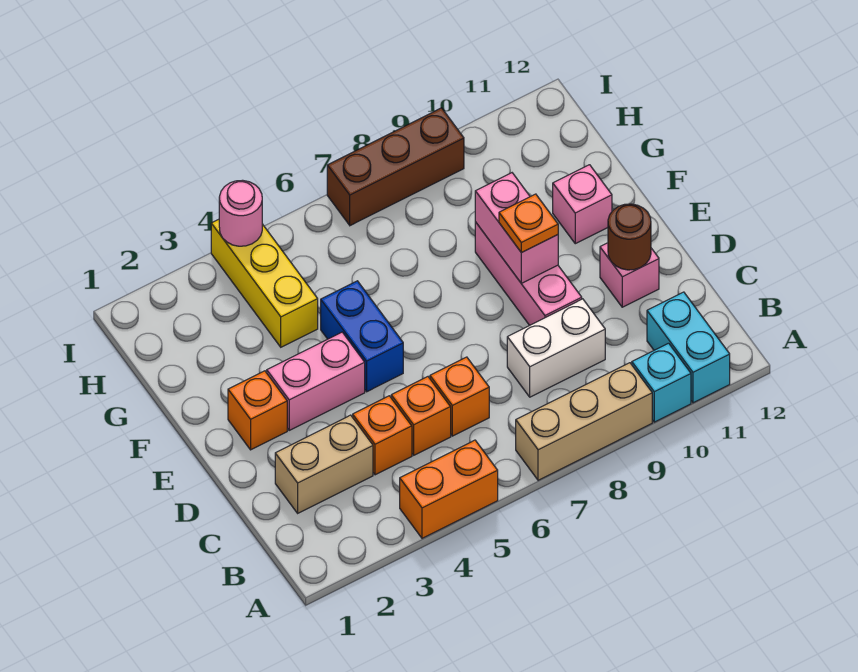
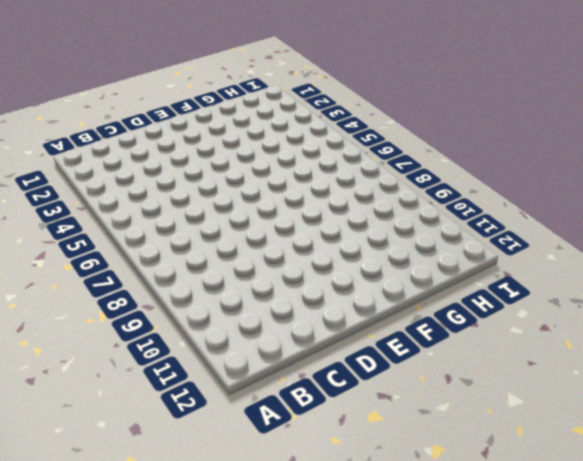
none -> orange brick A4:A5 level 1
none -> tan brick A7:A9 level 1
none -> cyan brick A10 level 1

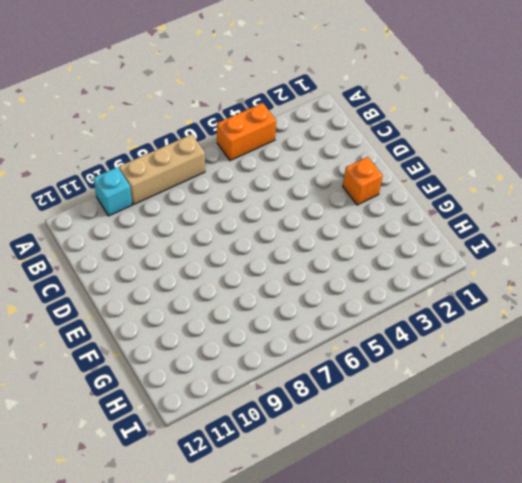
none -> cyan brick A11:B11 level 1
none -> tan brick C2:C3 level 1
none -> orange brick C4 level 1

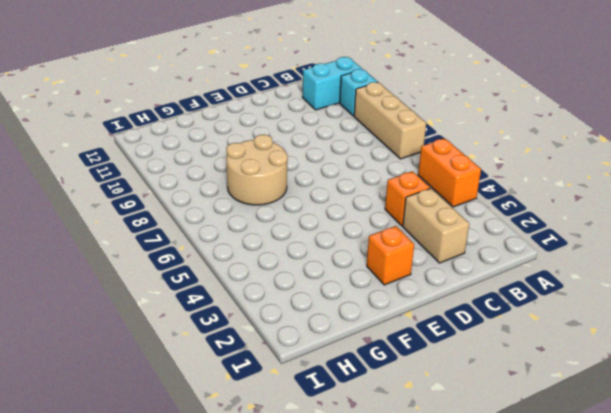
tan round brick F7:G8 level 1 -> none
none -> orange brick C5 level 1
none -> orange brick C6 level 1
none -> white brick C8:C9 level 1

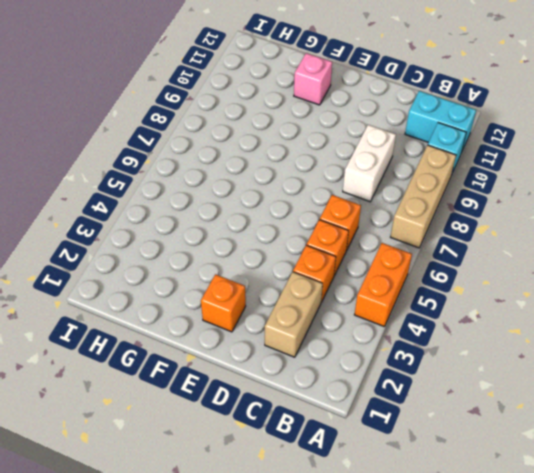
none -> pink brick D9:F9 level 1
none -> pink brick D11 level 1
none -> pink brick E3:E4 level 1

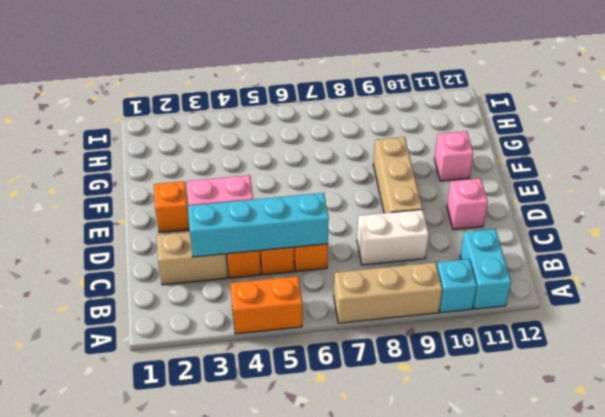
cyan brick C3:C6 level 2 -> none
tan brick D9:F9 level 1 -> pink brick D9:F9 level 1
none -> blue brick E5:F5 level 1
none -> yellow brick G4:I4 level 1
none -> brown brick I7:I9 level 1

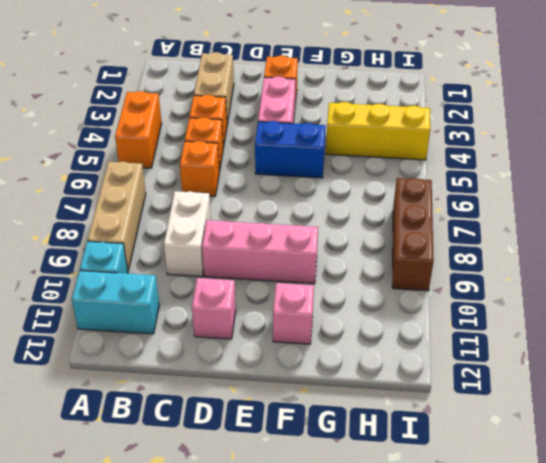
none -> brown round brick D11 level 2
none -> pink brick E9:F9 level 2
none -> pink round brick I4 level 2

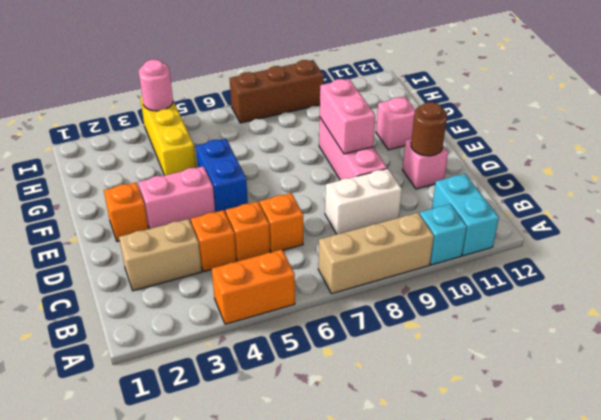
none -> orange plate E9 level 3

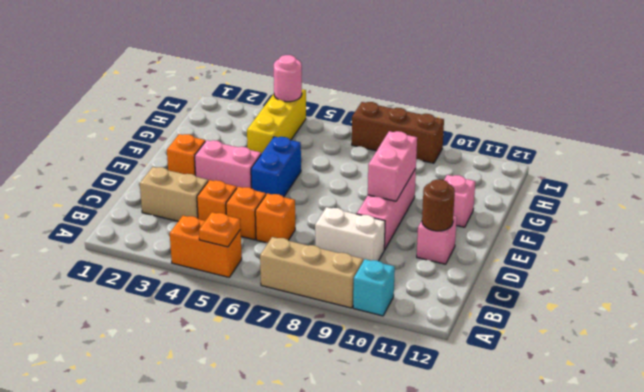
orange plate A5 level 2 -> orange plate E9 level 3
none -> cyan brick A11:B11 level 1

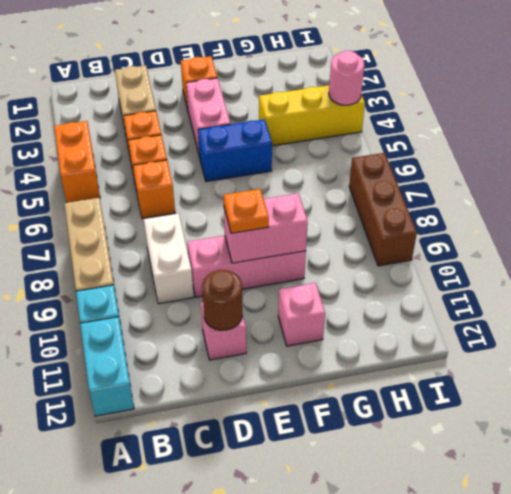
cyan brick A11:A12 level 1 -> cyan brick A11:B11 level 1

